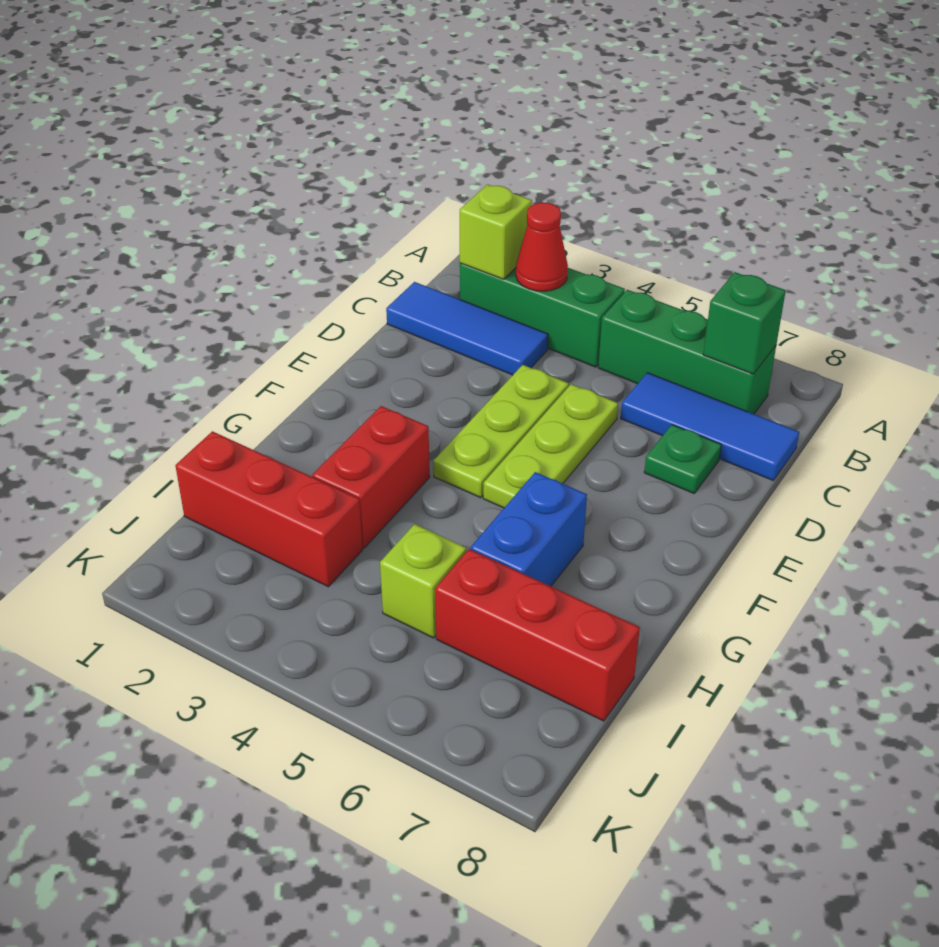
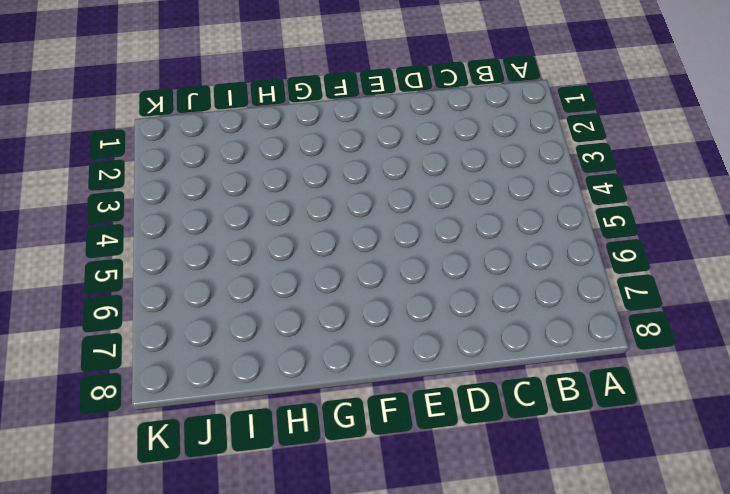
none -> green brick B2:B4 level 1
none -> green brick B5:B7 level 1
none -> blue tile C1:C3 level 1

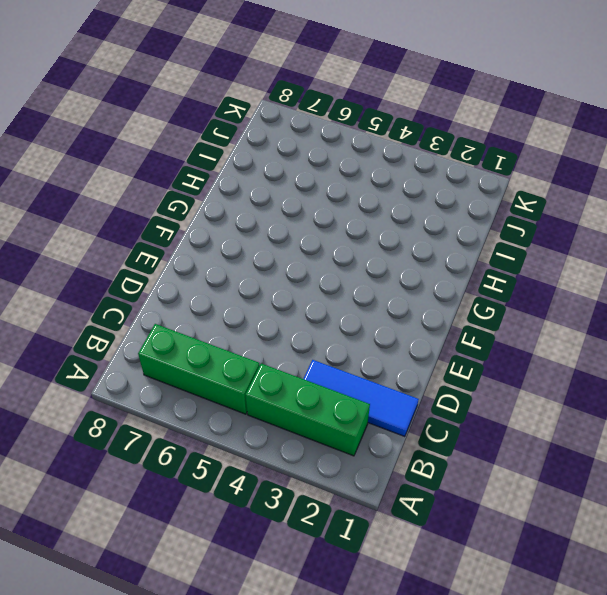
none -> blue tile C6:C8 level 1
none -> lime plate D4:F4 level 1
none -> lime plate D5:F5 level 1

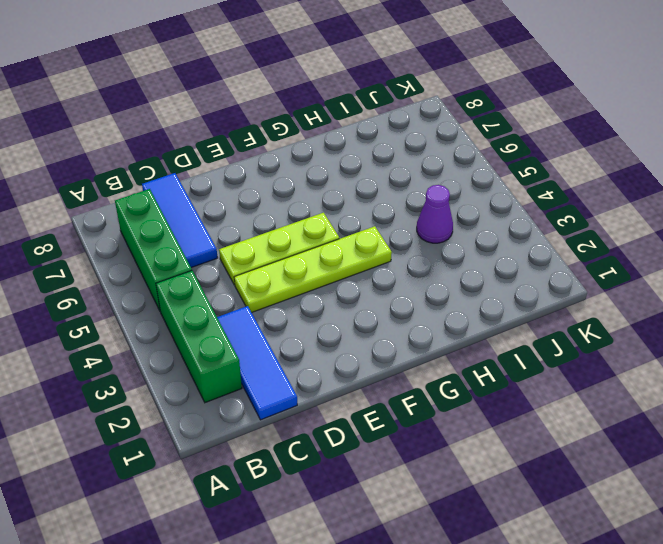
lime plate D4:G4 level 1 -> lime plate D4:F4 level 1
purple cone I4 level 1 -> none
none -> green plate D7 level 1
none -> red brick G3:H3 level 1
none -> blue brick G6:H6 level 1

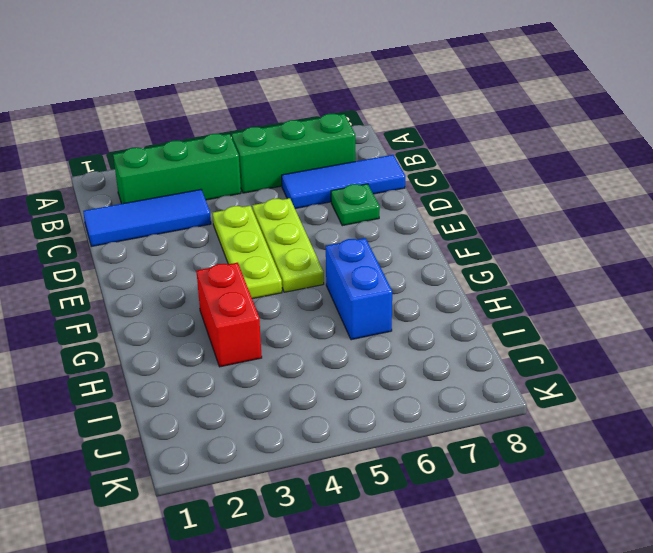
none -> red brick I1:I3 level 1
none -> lime brick I5 level 1
none -> red brick I6:I8 level 1

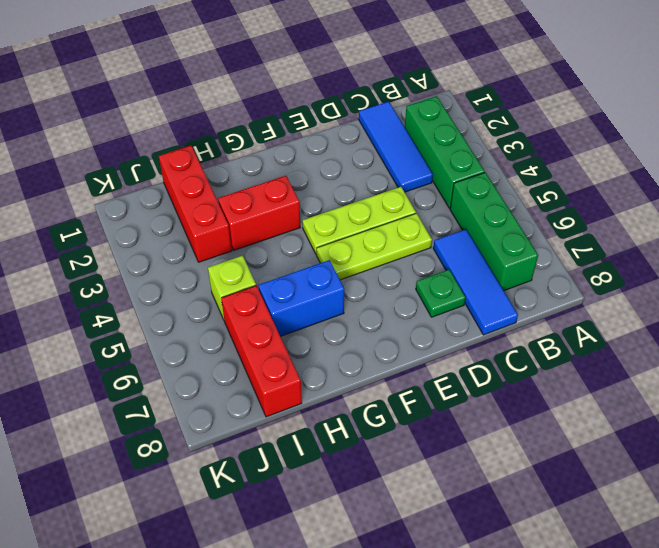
none -> lime brick B2 level 2
none -> red cone B3 level 2
none -> green brick B7 level 2

